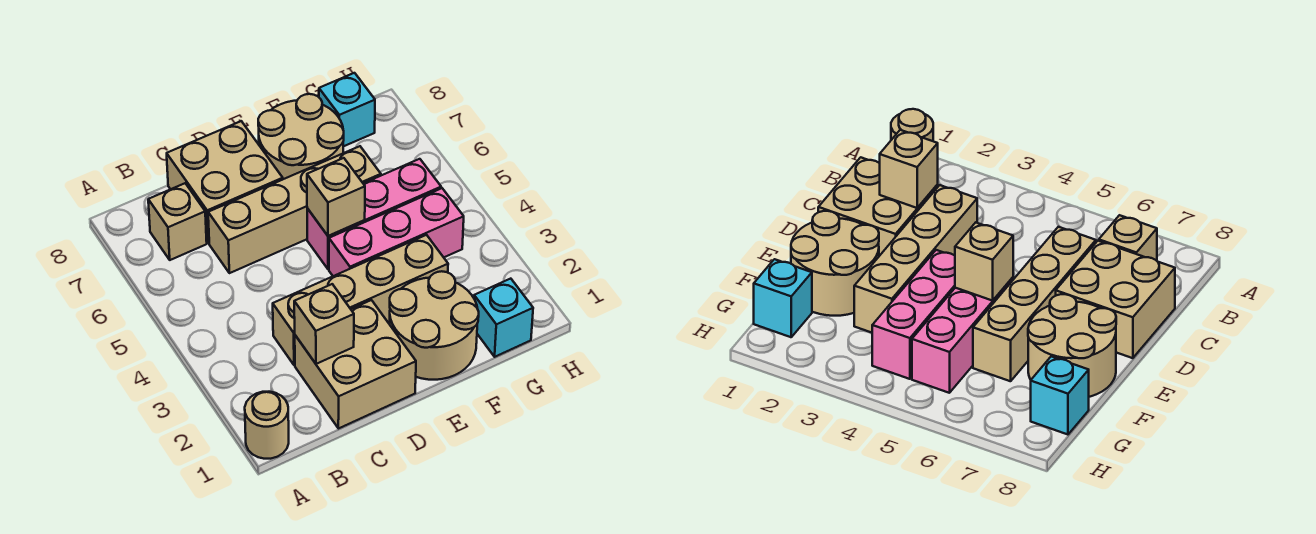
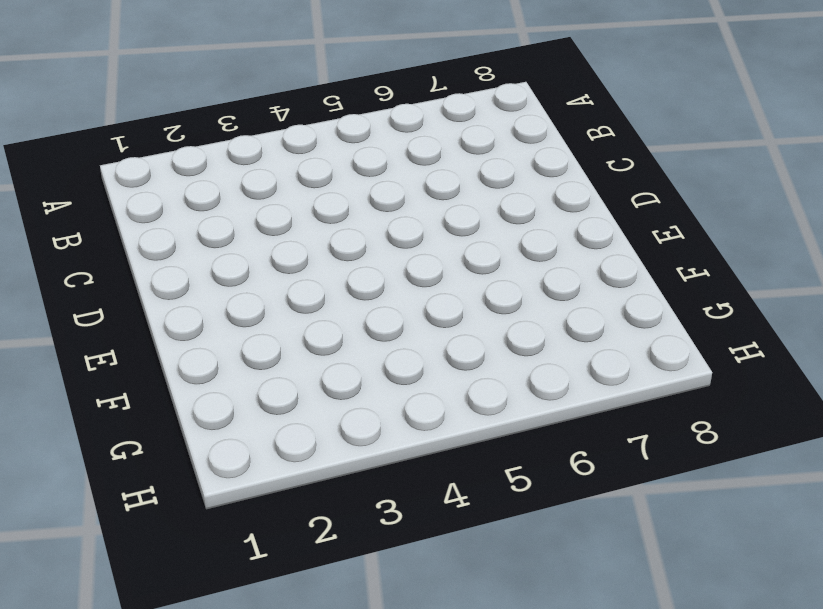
none -> tan round brick A1 level 1
none -> tan brick B7 level 1
none -> tan brick C1:D2 level 1

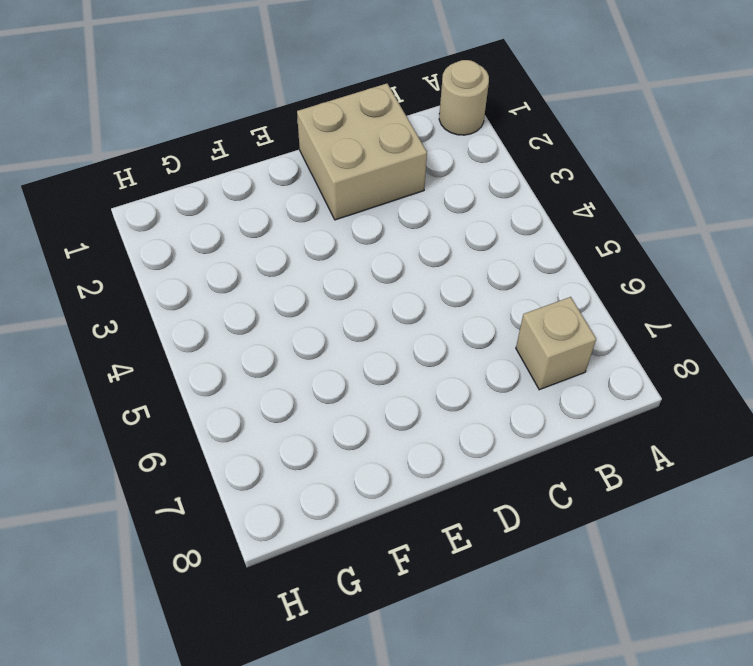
none -> tan brick C3:F3 level 1
none -> tan brick C6:F6 level 1
none -> tan brick C7:D8 level 1

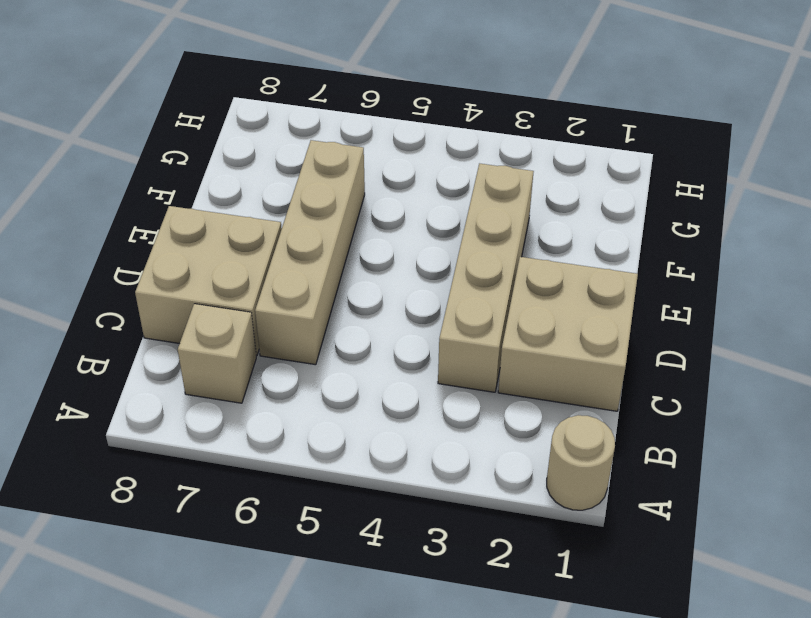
none -> tan round brick E1:F2 level 1
none -> pink brick E4:G4 level 1
none -> pink brick E5:G5 level 1

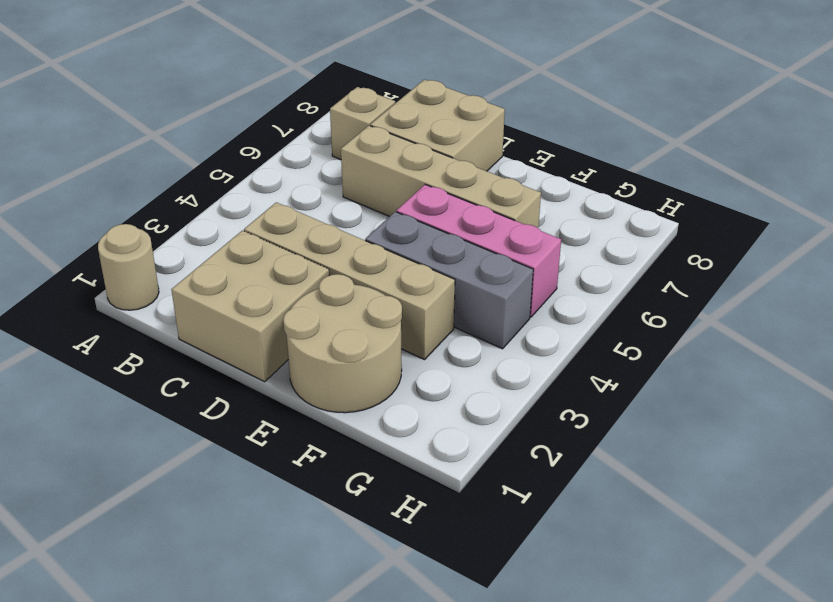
grey brick E4:G4 level 1 -> pink brick E4:G4 level 1
none -> tan round brick E7:F8 level 1
none -> cyan brick G1 level 1
none -> cyan brick G8 level 1

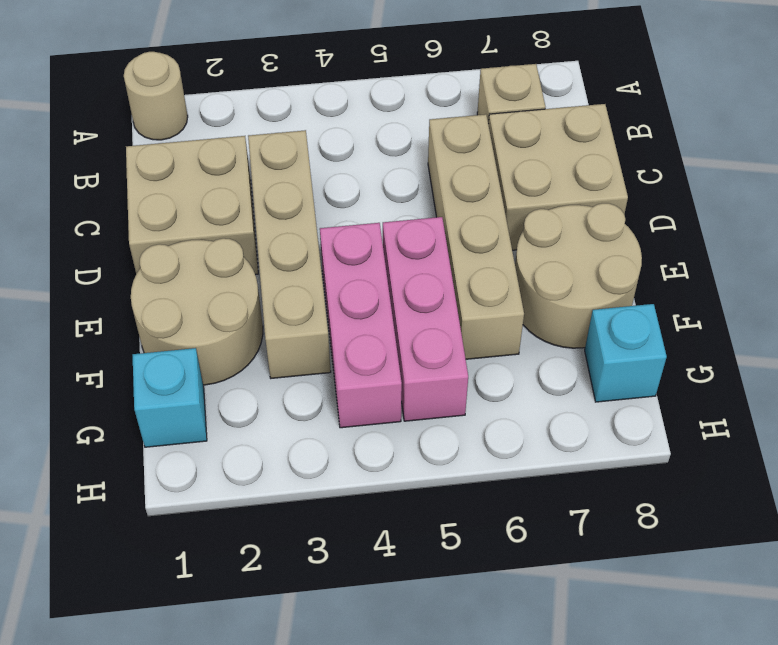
none -> tan brick C2 level 2
none -> tan brick E5 level 2

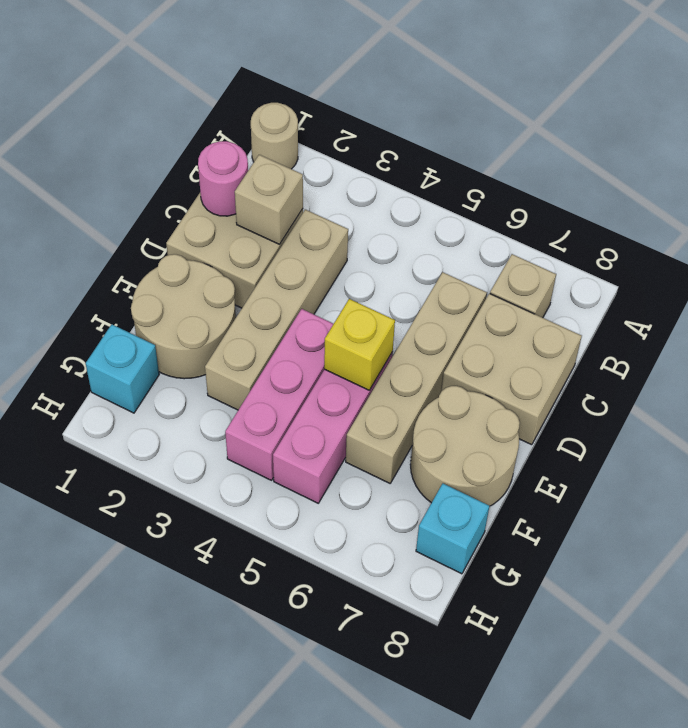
pink round brick C1 level 2 -> none
yellow brick E5 level 2 -> tan brick E5 level 2

